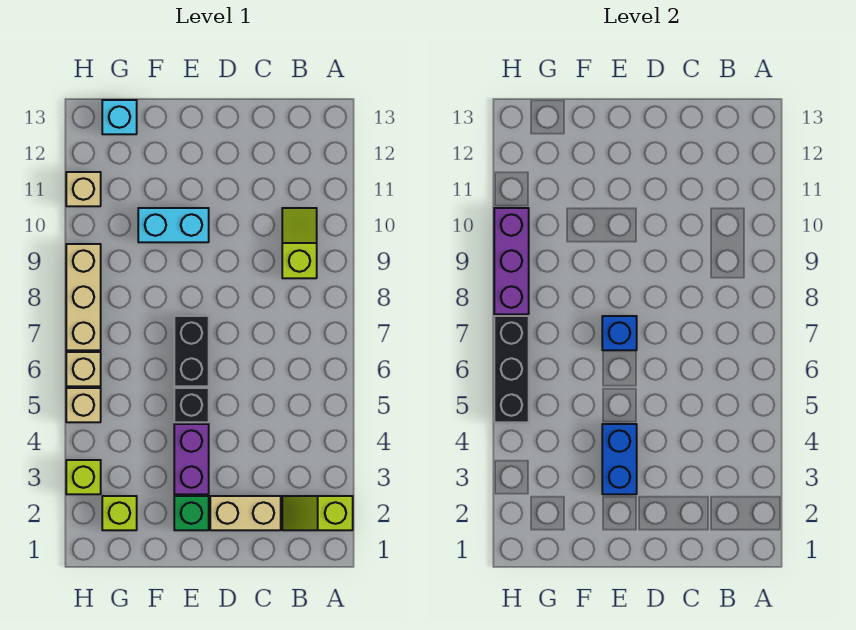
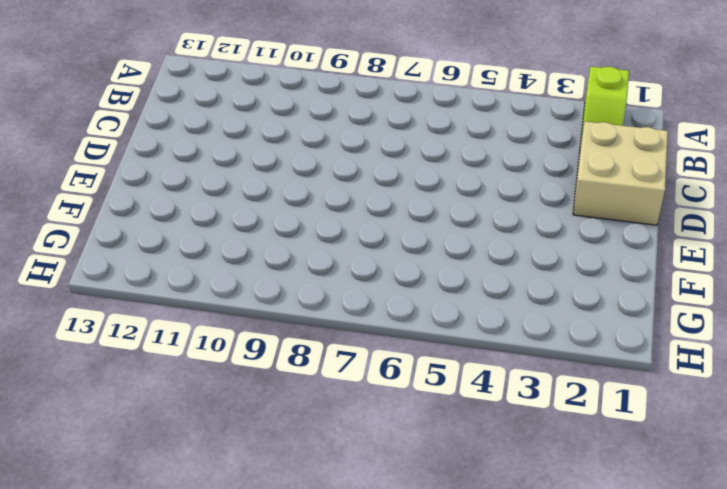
tan brick C1:D2 level 1 -> tan brick C2:D2 level 1
none -> lime slope B9:B10 level 1 top 9
none -> green brick E2 level 1
none -> purple brick E3:E4 level 1

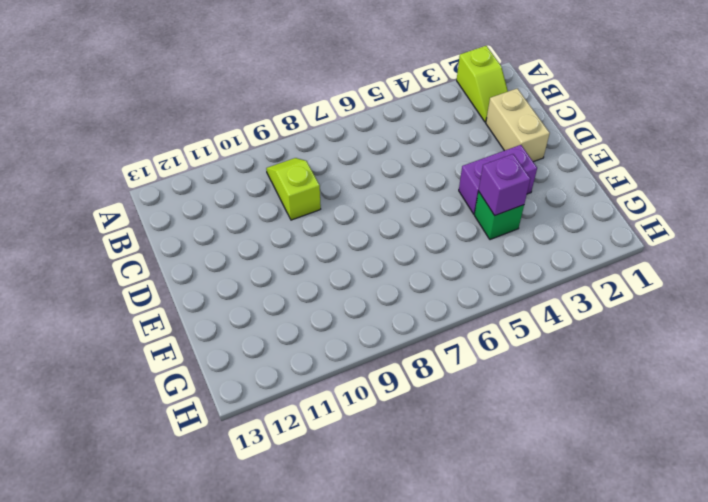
lime slope B9:C9 level 1 top C -> lime slope B9:B10 level 1 top 9
green brick F4 level 1 -> green brick E2 level 1
purple brick F4 level 2 -> none
none -> black brick E5 level 1
none -> black brick E6:E7 level 1
none -> cyan brick E10:F10 level 1

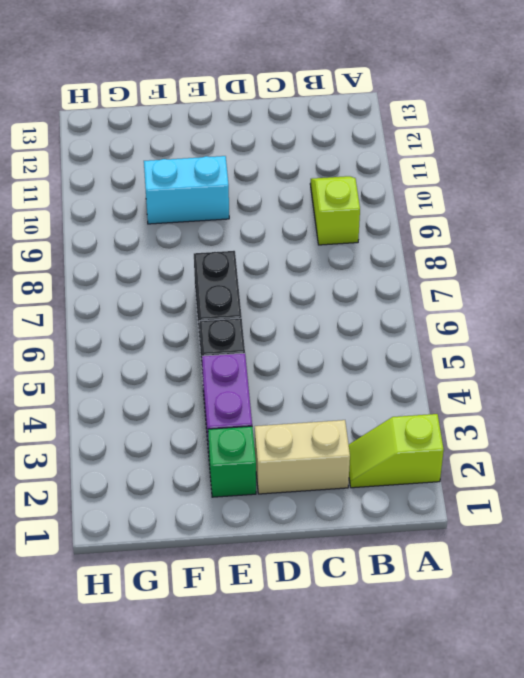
none -> lime brick G2 level 1
none -> cyan brick G13 level 1
none -> lime brick H3 level 1

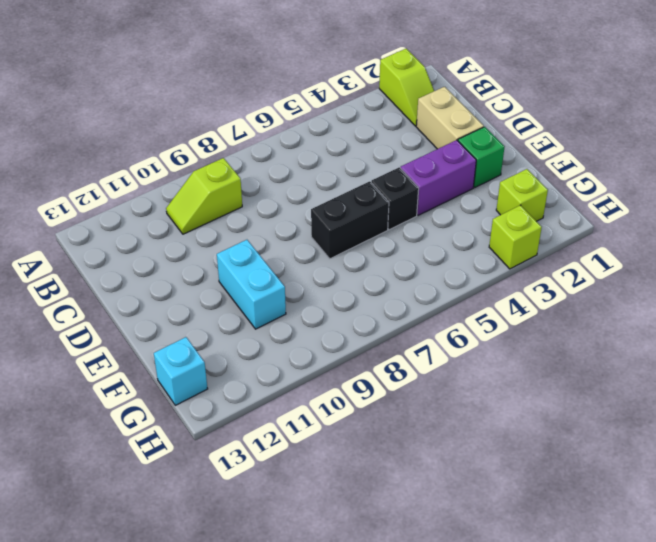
none -> tan brick H5 level 1
none -> tan brick H6 level 1
none -> tan brick H7:H9 level 1

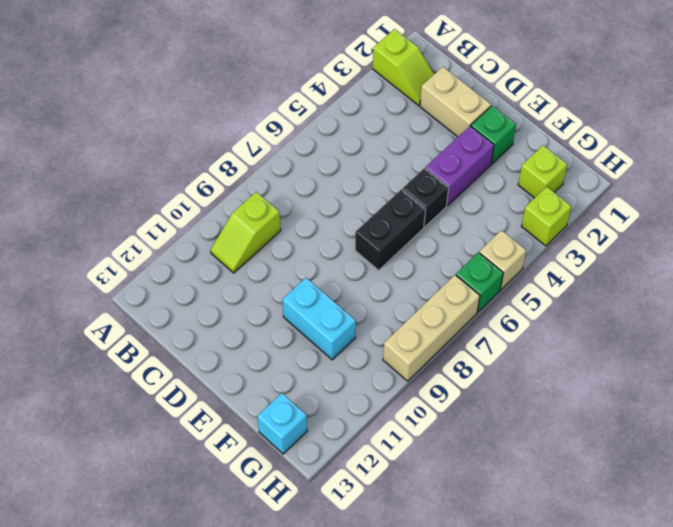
green brick H6 level 1 -> tan brick H6 level 1
none -> tan brick H11 level 1
none -> blue brick E3:E4 level 2
none -> blue brick E7 level 2

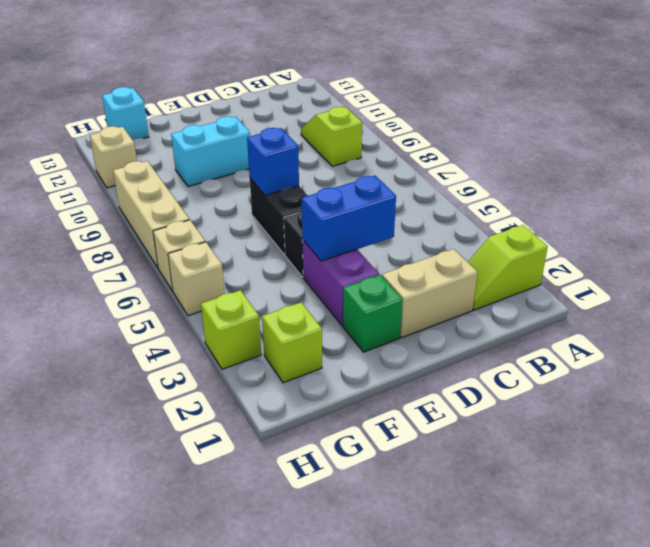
blue brick D4:E4 level 2 -> blue brick E3:E4 level 2
none -> black brick H5:H7 level 2
none -> purple brick H8:H10 level 2

